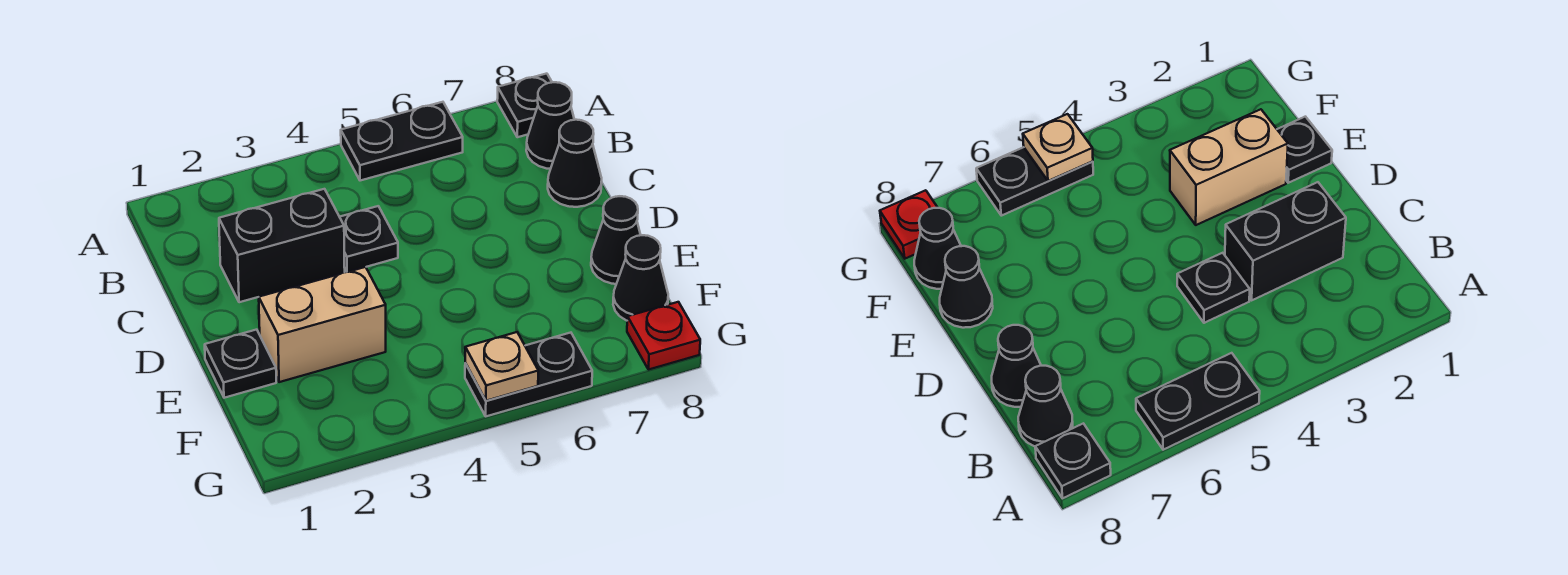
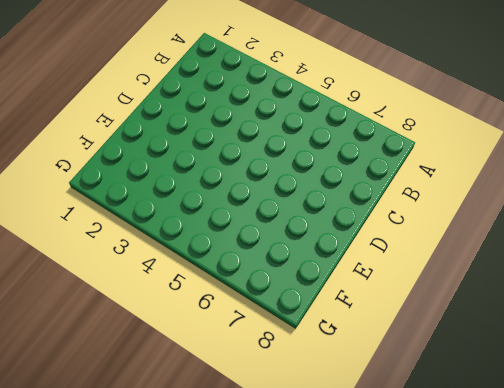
none -> black plate A5:A6 level 1
none -> black plate A8 level 1
none -> black cone B8 level 1

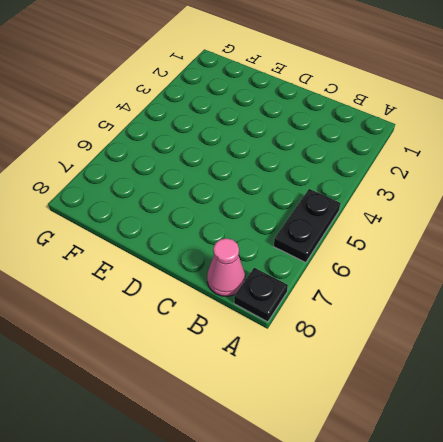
pink cone B8 level 1 -> black cone B8 level 1
none -> black brick C2:C3 level 1
none -> black plate C4 level 1
none -> black cone C8 level 1

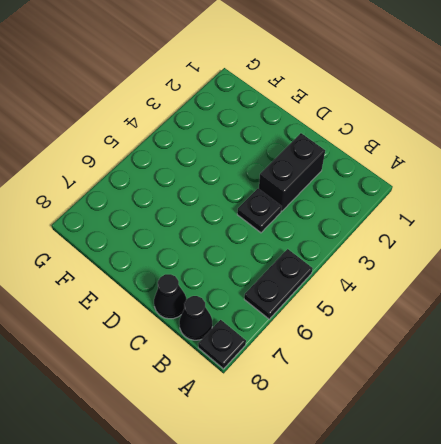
none -> black plate E1 level 1
none -> tan brick E2:E3 level 1
none -> black cone E8 level 1

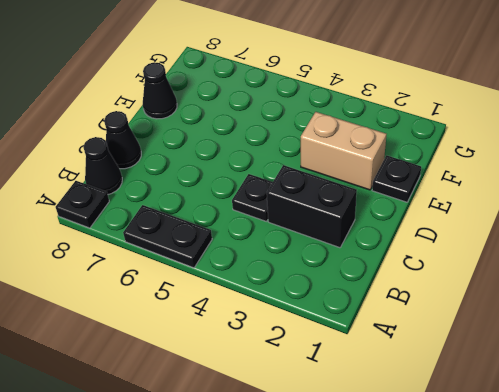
none -> black cone F8 level 1
none -> black plate G5:G6 level 1
none -> red plate G8 level 1

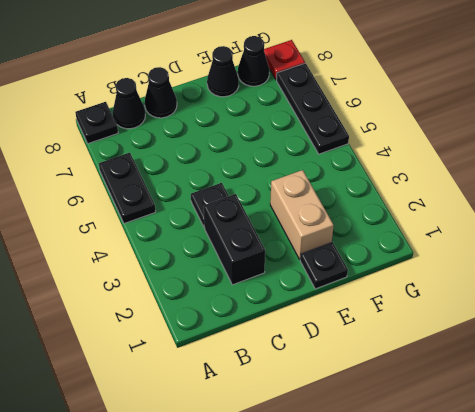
black plate G5:G7 level 1 -> black plate G5:G6 level 1
none -> tan plate G5 level 2

